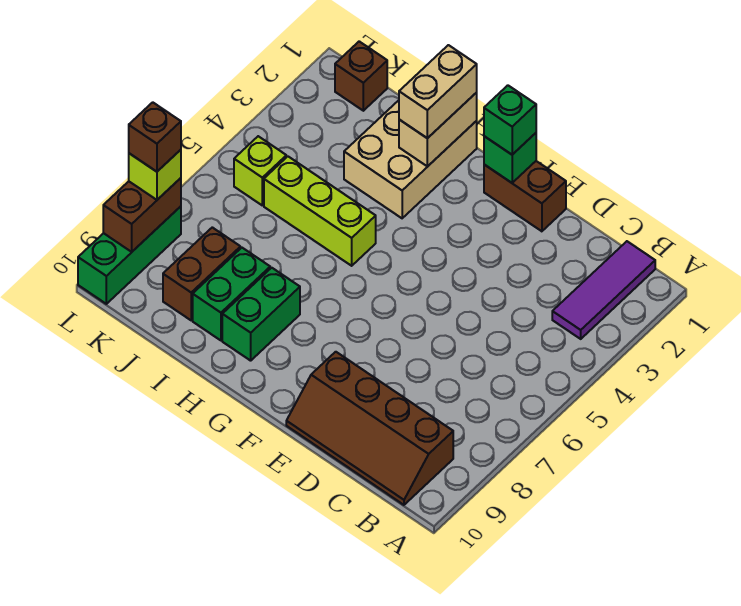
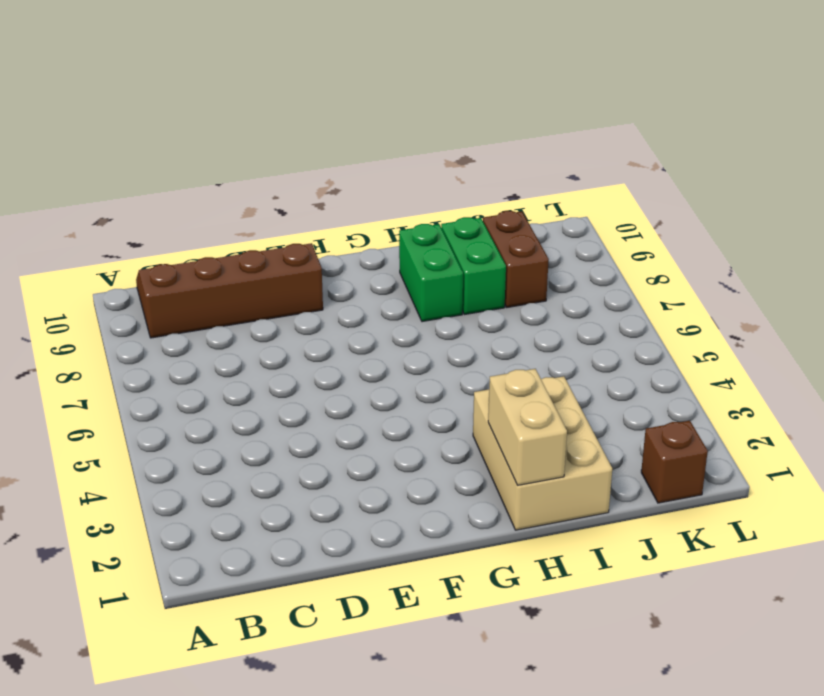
none -> purple tile B1:B3 level 1
none -> brown brick E1:F1 level 1
none -> lime brick H5:J5 level 1

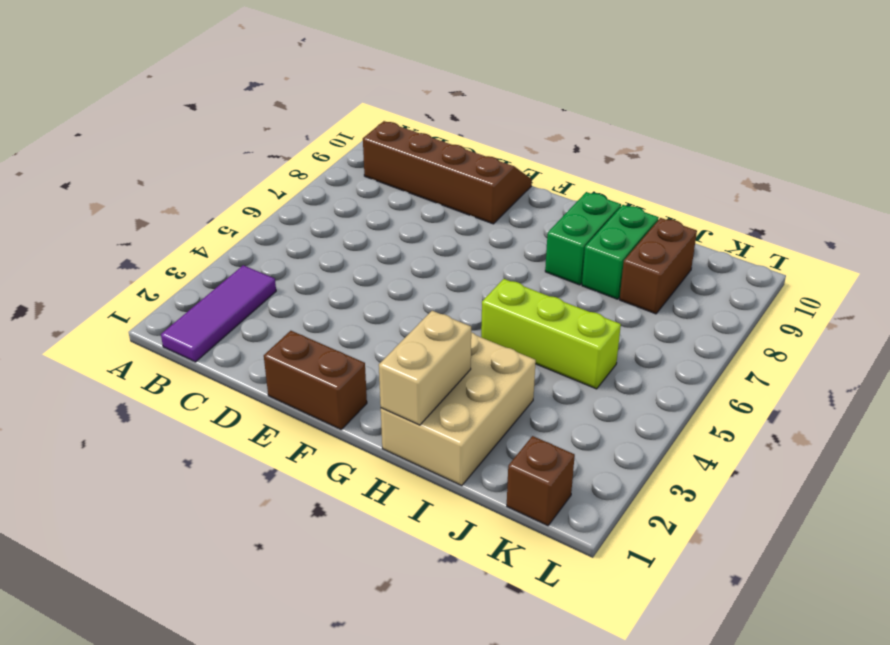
none -> lime brick K5 level 1
none -> green brick L8:L10 level 1
none -> green brick F1 level 2

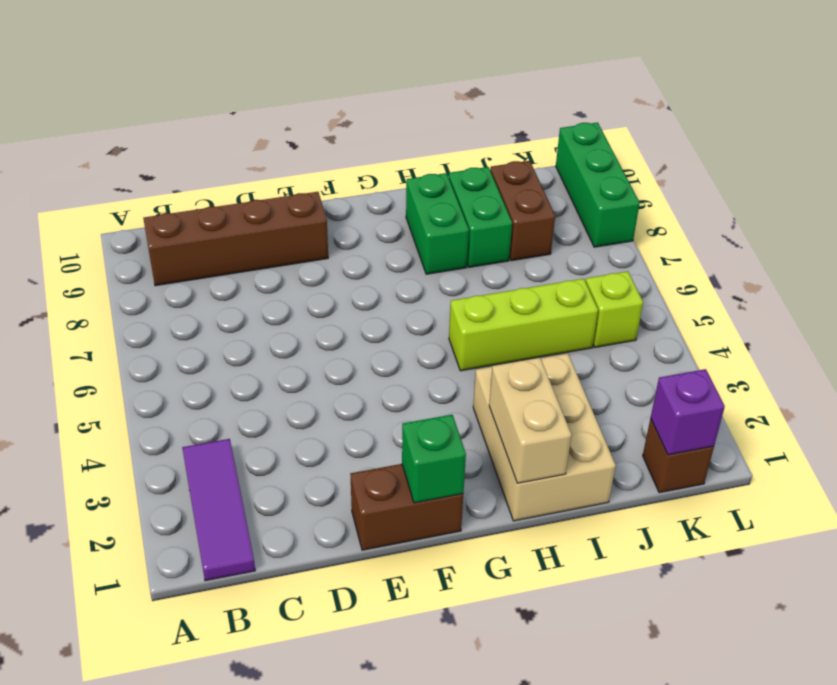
purple brick K1 level 2 -> none
none -> brown brick L8:L9 level 2
none -> green brick F1 level 3
none -> tan brick H1:H2 level 3

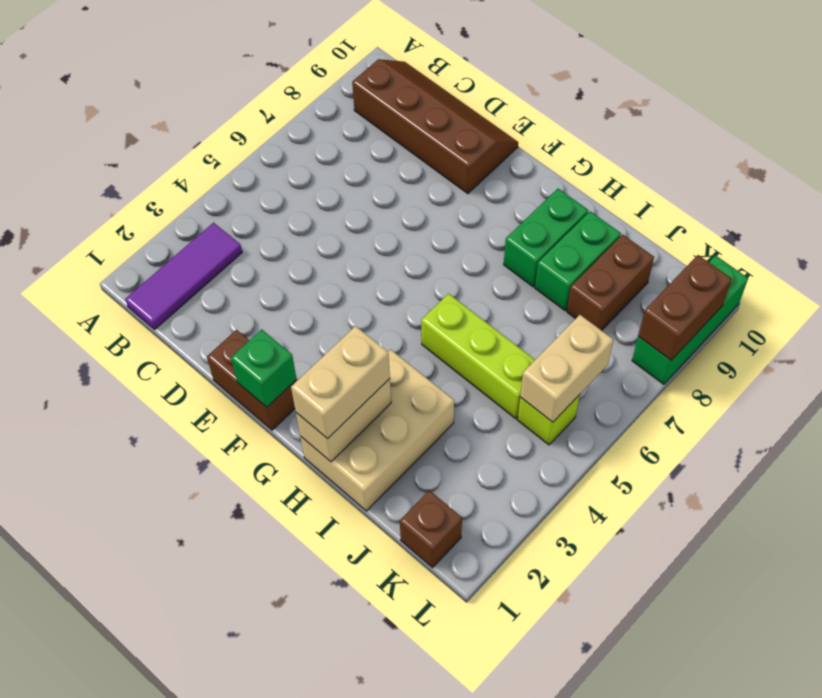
tan brick K5:K6 level 2 -> none
none -> green brick F1 level 3
none -> lime brick L8 level 3
none -> brown brick L8 level 4

